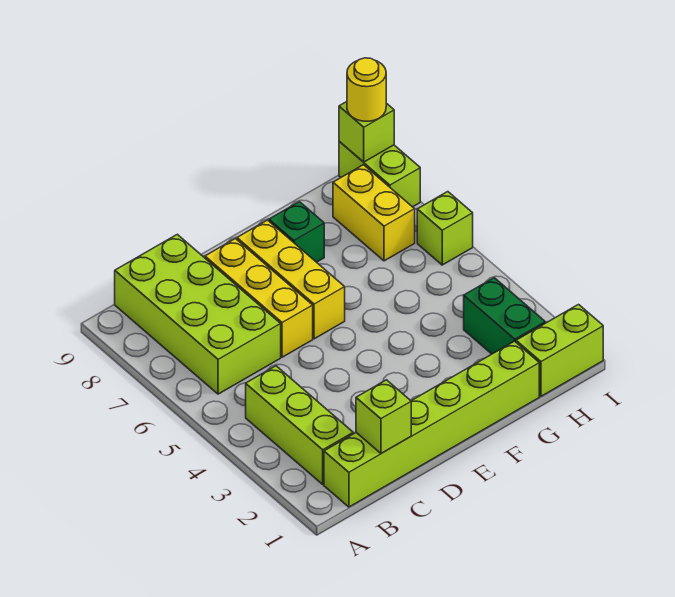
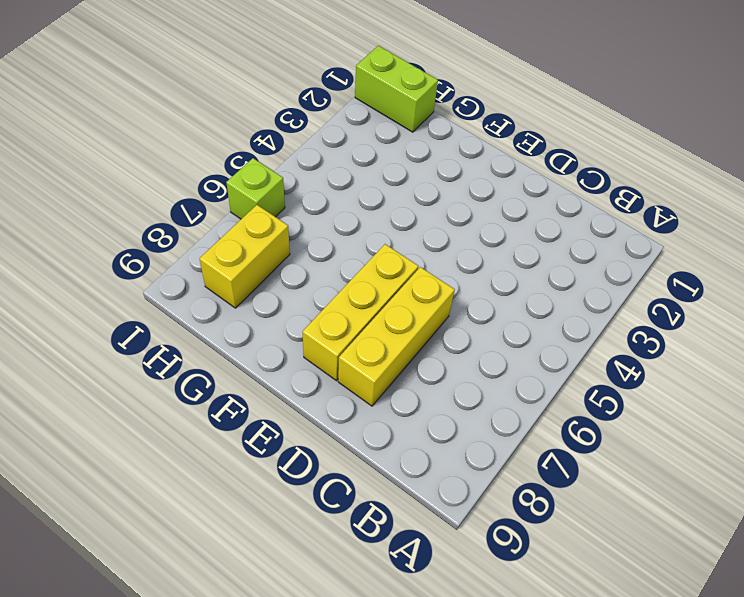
none -> lime brick B1:G1 level 1
none -> lime brick B2:B4 level 1
none -> lime brick B6:C9 level 1

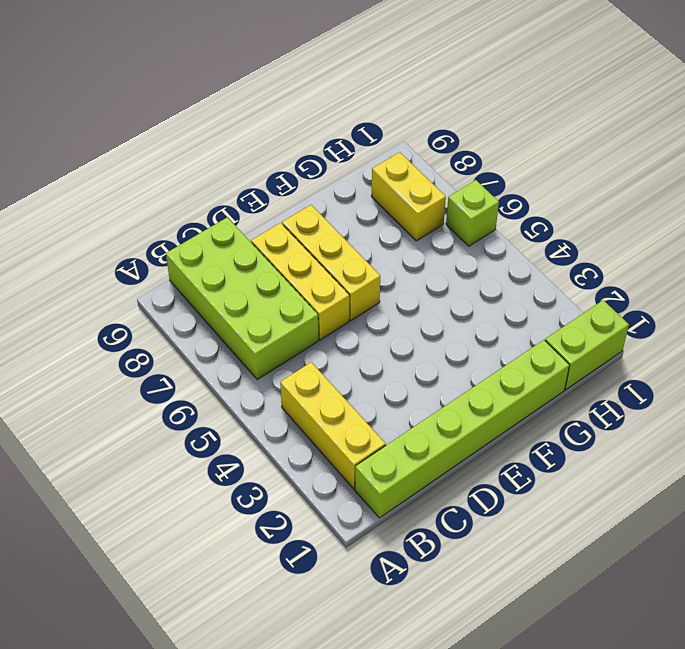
yellow brick B2:B4 level 1 -> lime brick B2:B4 level 1
none -> green brick F8 level 1
none -> green brick H2:H3 level 1
none -> lime brick I8:I9 level 1

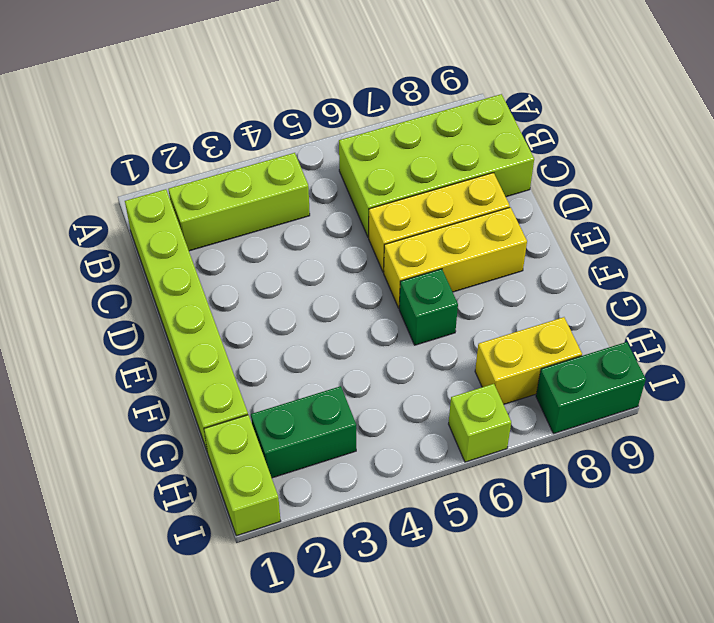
green brick F6 level 1 -> green brick F8 level 1
green brick I8:I9 level 1 -> lime brick I8:I9 level 1
none -> lime brick C1 level 2
none -> lime brick I9 level 2
none -> yellow round brick I9 level 3

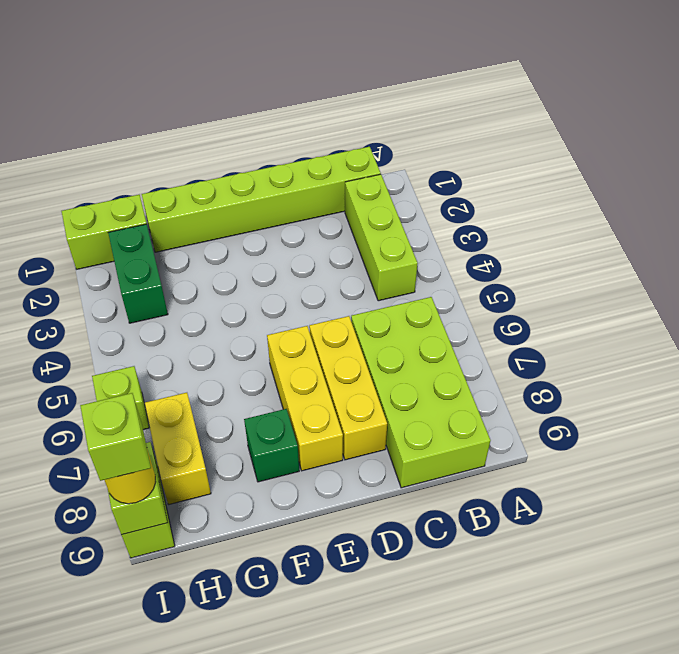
lime brick I9 level 4 -> lime brick C1 level 2

